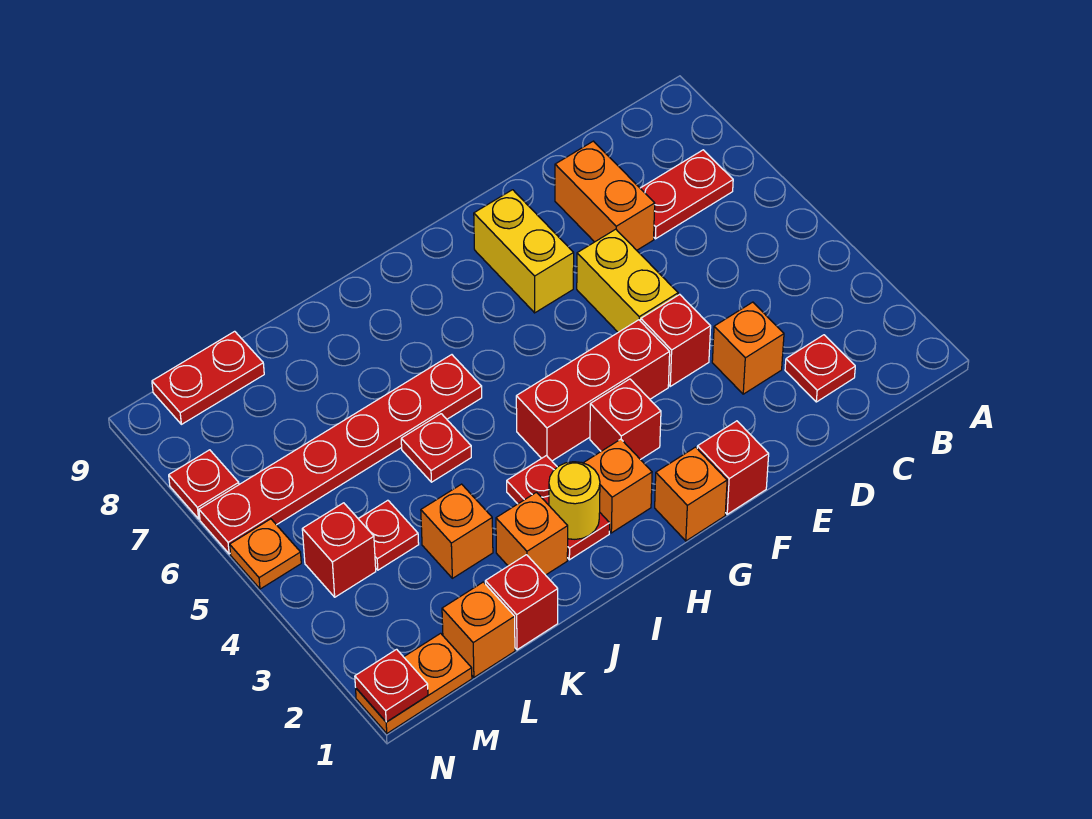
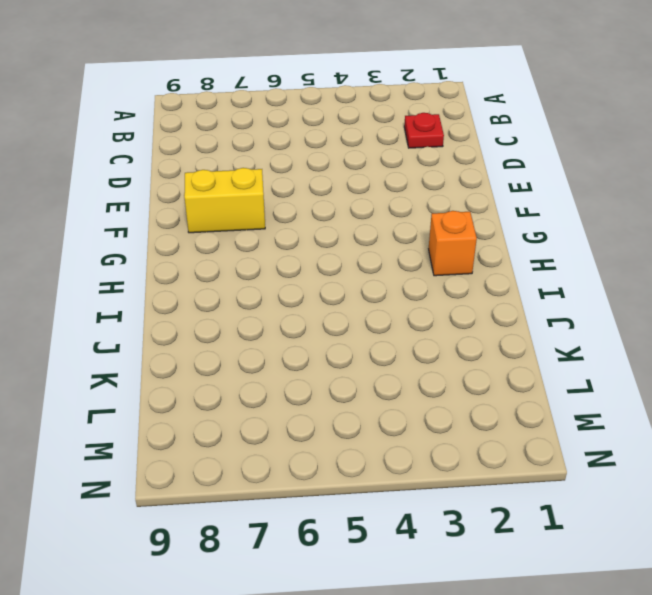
none -> red plate B7:C7 level 1
none -> orange brick D3 level 1
none -> orange brick D7:D8 level 1

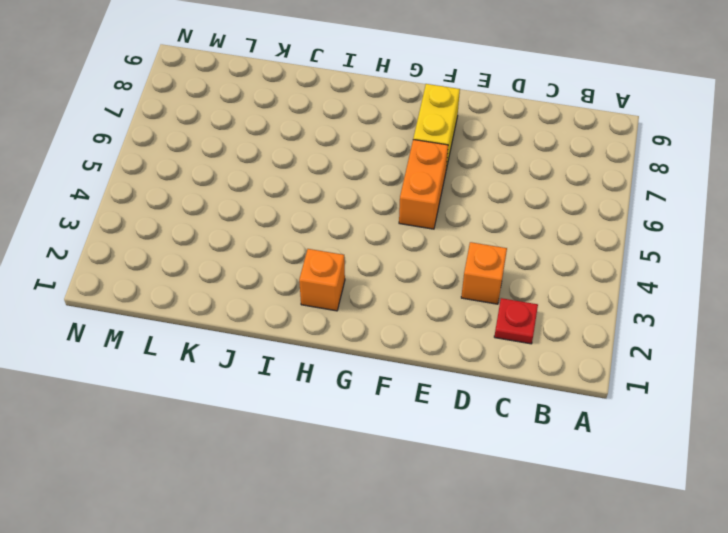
orange brick F5:F6 level 1 -> orange brick D7:D8 level 1
none -> red plate B7:C7 level 1
none -> red brick E4 level 1
none -> yellow brick E5:E6 level 1

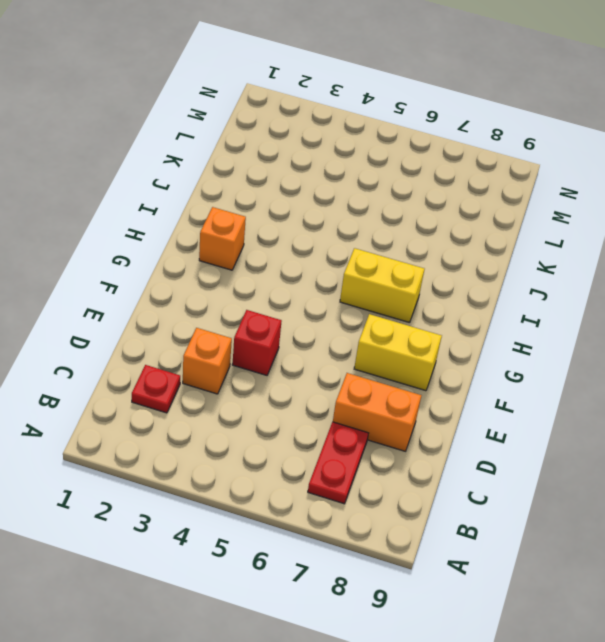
yellow brick H6:H7 level 1 -> yellow brick E5:E6 level 1
none -> red brick F1 level 1
none -> red brick F4:H4 level 1
none -> orange brick G1 level 1

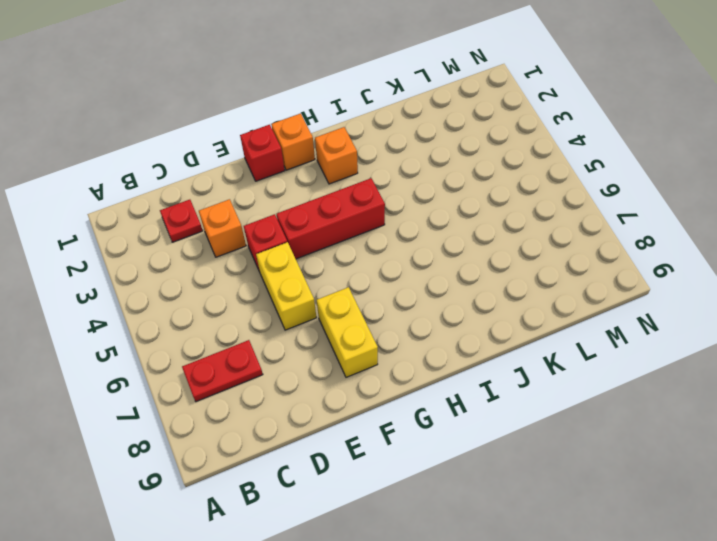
none -> orange brick D7:D8 level 1
none -> red brick G3 level 1
none -> red plate I2:I3 level 1

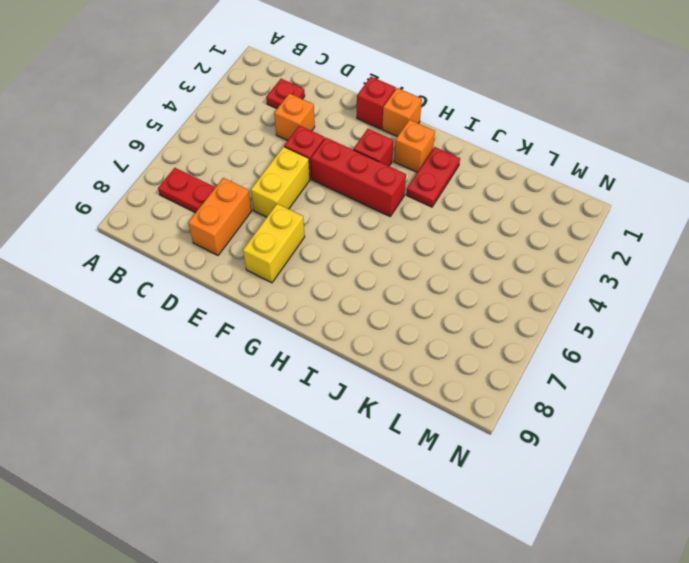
none -> red plate I6:N6 level 1
none -> orange brick J2 level 1
none -> red plate J5 level 1

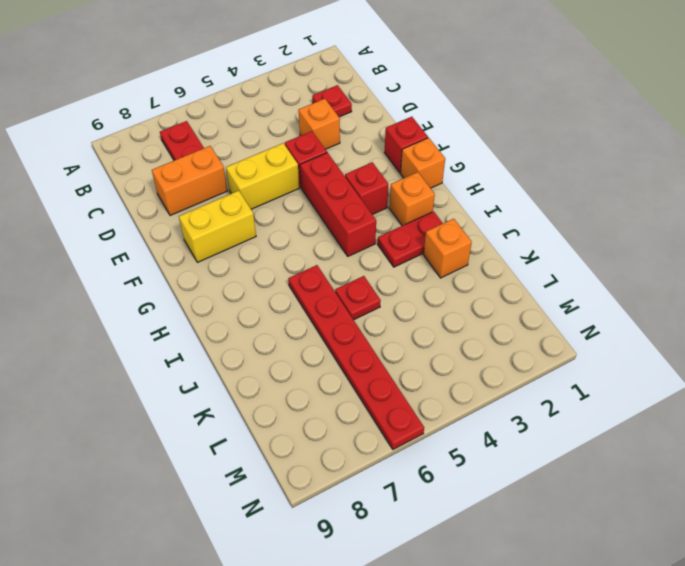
none -> red brick K1 level 1
none -> orange brick K3 level 1
none -> orange brick L1 level 1

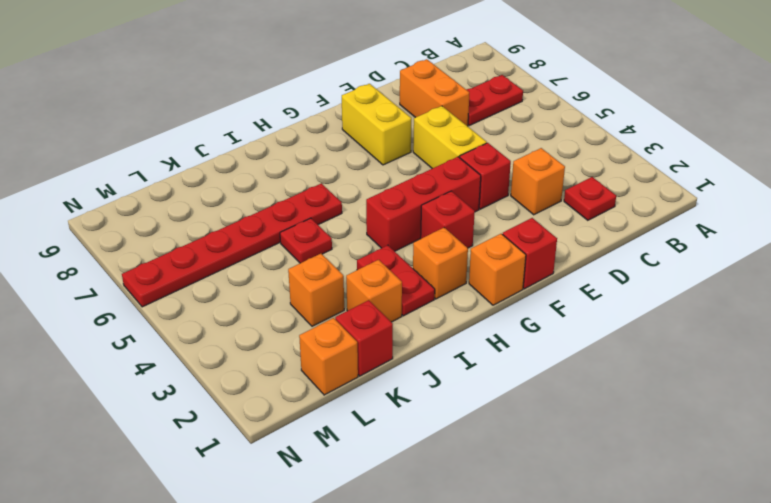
none -> red plate L4 level 1
none -> red plate L9:M9 level 1
none -> orange plate M1:N1 level 1

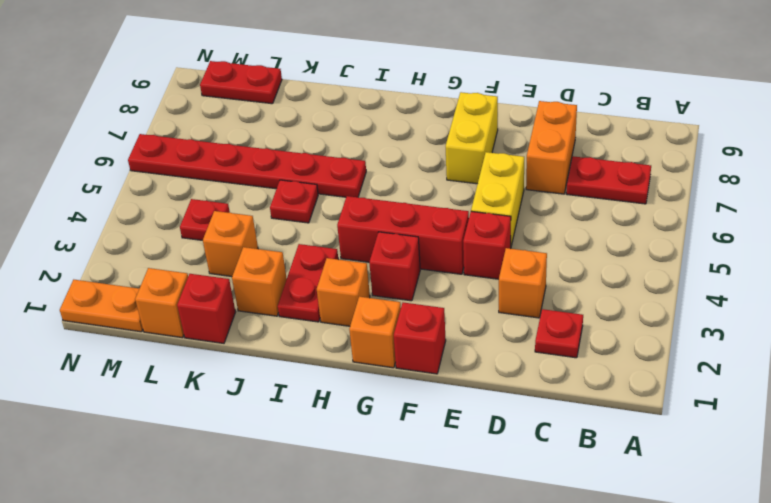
none -> red brick M4 level 1
none -> orange plate N5 level 1
none -> red plate N7 level 1

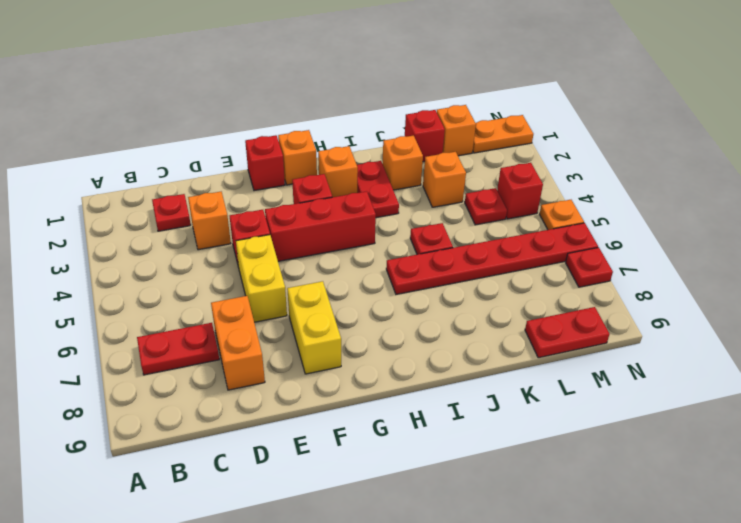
none -> yellow round brick I2 level 2
none -> red plate N1 level 2

